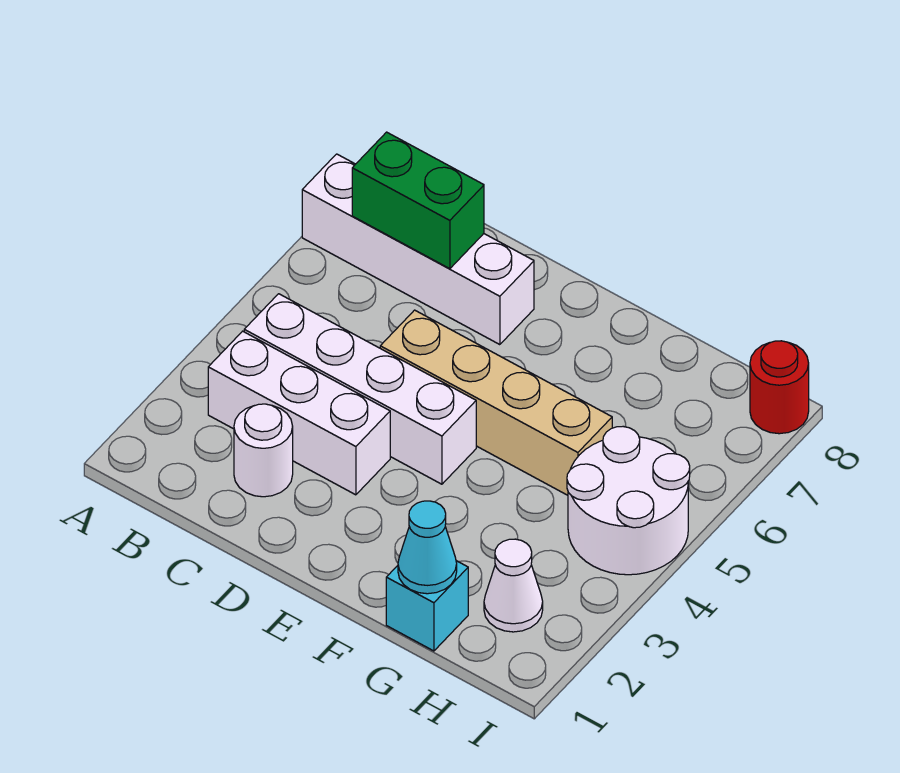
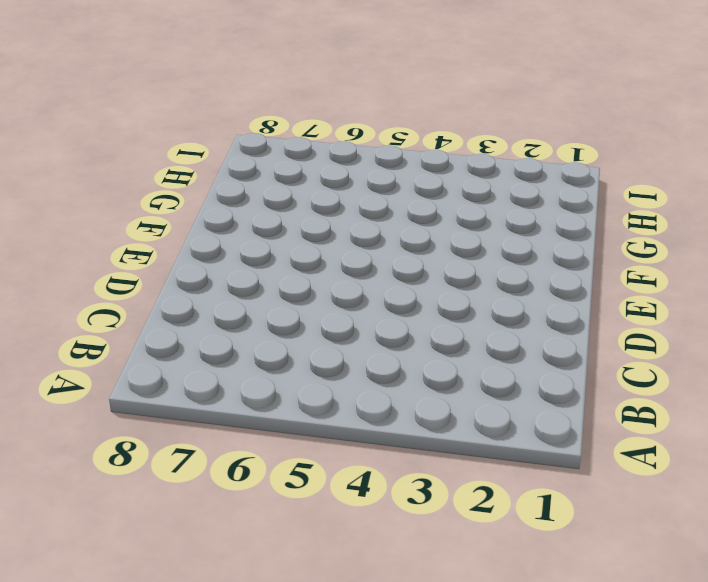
none -> white brick A7:D7 level 1
none -> white brick B3:D3 level 1

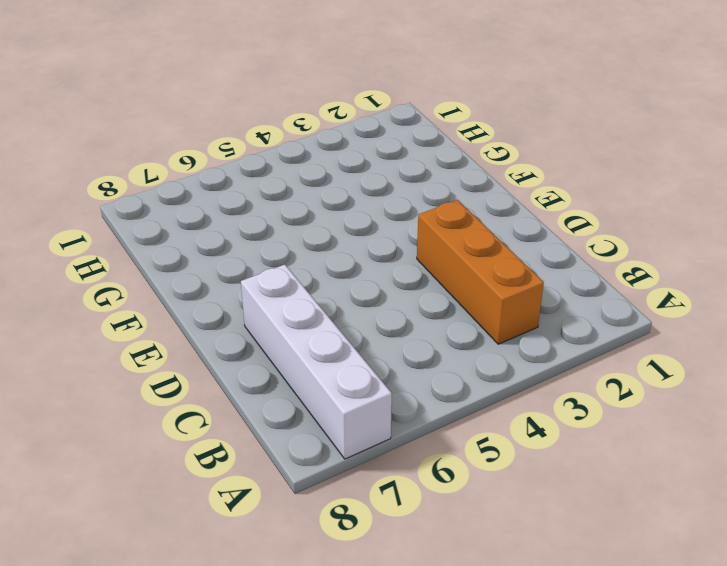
orange brick B3:D3 level 1 -> white brick B3:D3 level 1
none -> white brick B4:E4 level 1
none -> white round brick C2 level 1

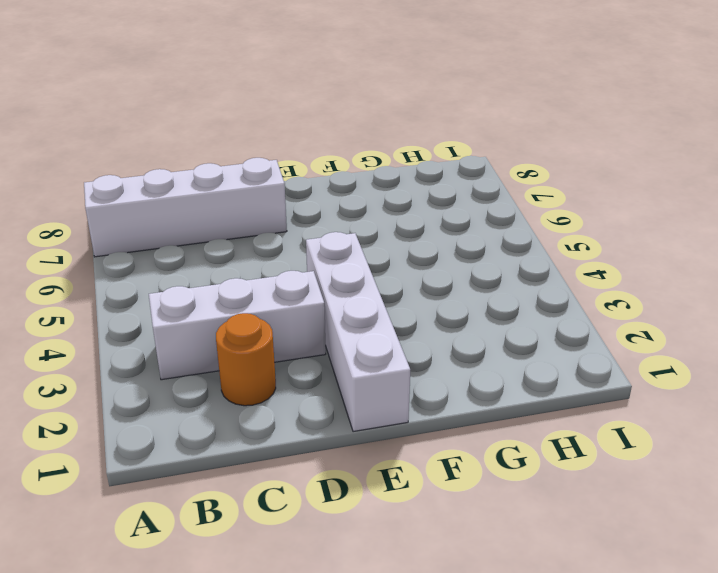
orange round brick C2 level 1 -> white round brick C2 level 1
white brick E1:E4 level 1 -> white brick B4:E4 level 1
none -> tan brick D5:G5 level 1
none -> cyan brick G1 level 1

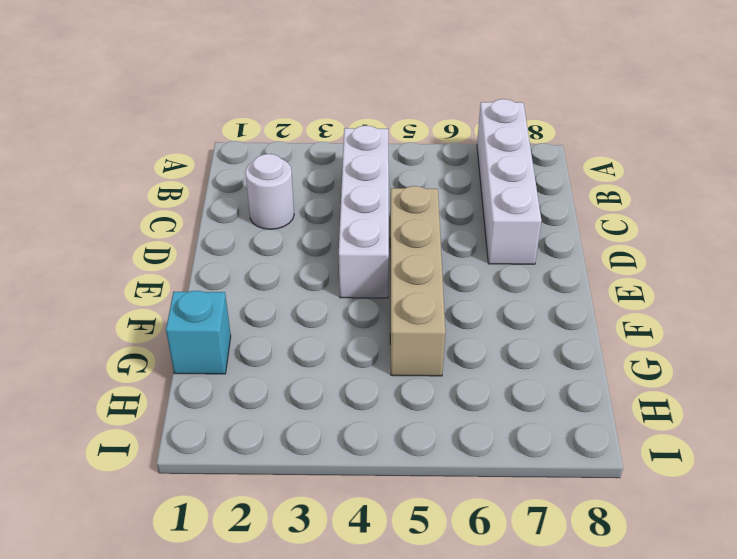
none -> white brick B3:D3 level 1
none -> white cone H2 level 1

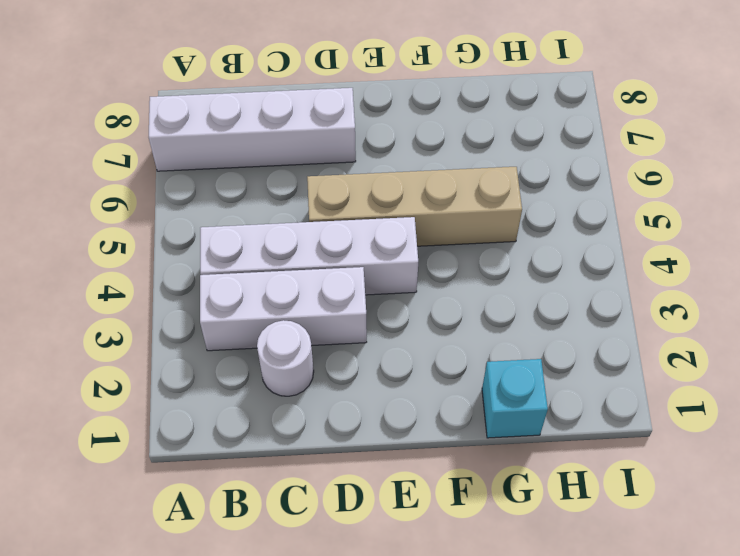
none -> white cone H2 level 1
none -> white round brick H4:I5 level 1

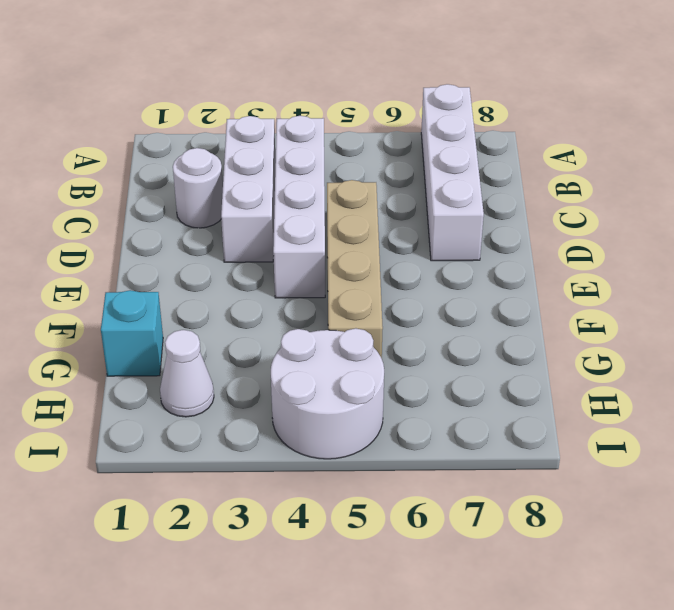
none -> red round brick I8 level 1
none -> green brick B7:C7 level 2

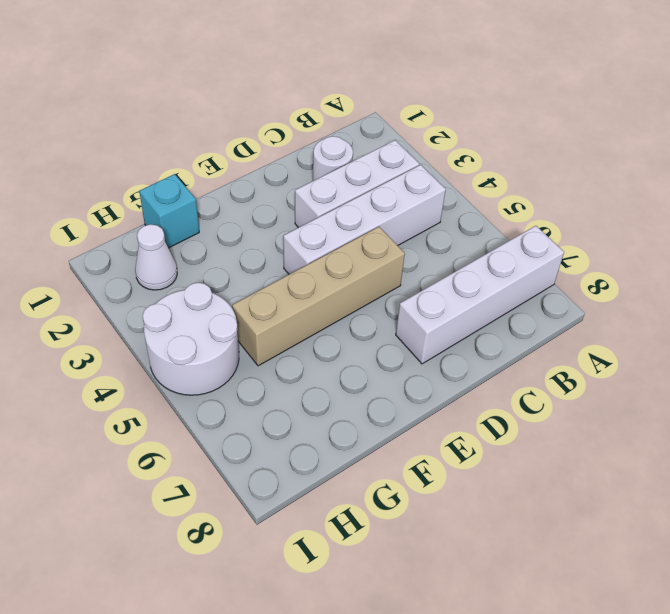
none -> red round brick I8 level 1
none -> green brick B7:C7 level 2

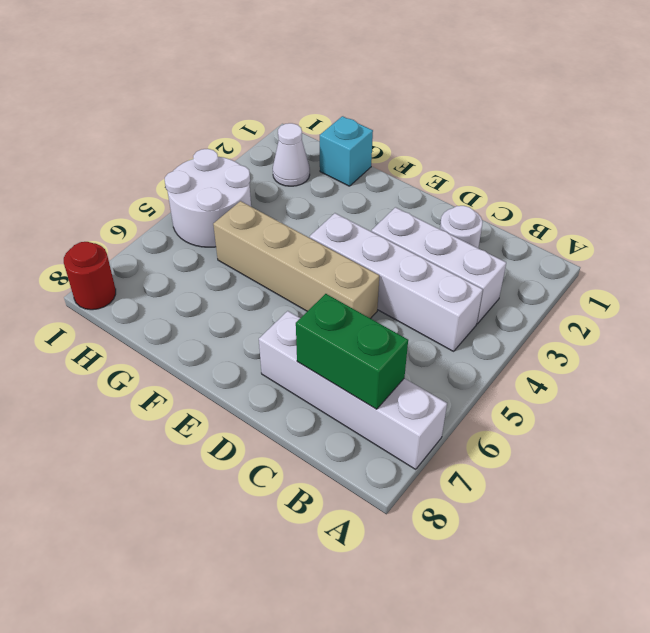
none -> cyan cone G1 level 2

